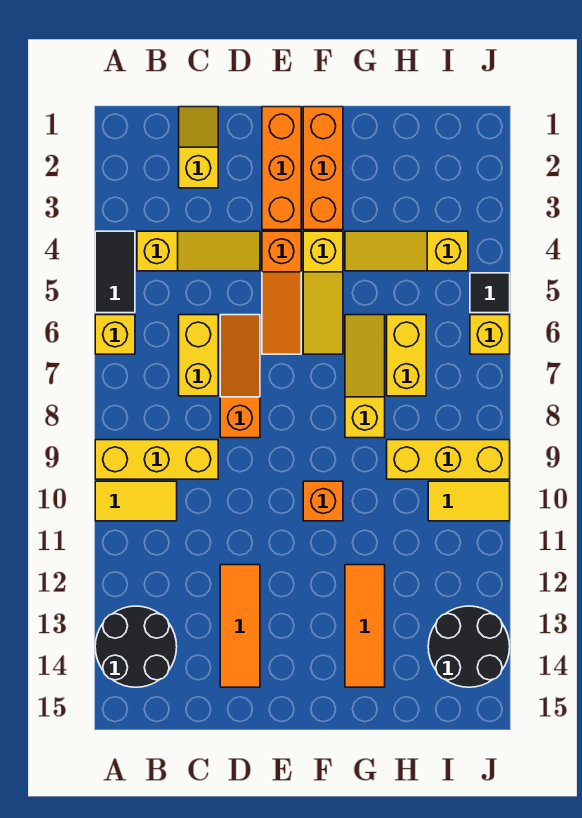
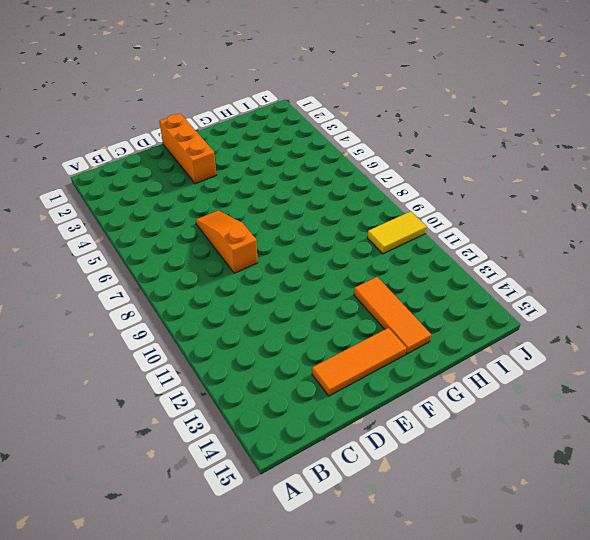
orange tile D14:F14 level 1 -> orange tile D12:D14 level 1
none -> black tile A4:A5 level 1
none -> yellow brick A6 level 1
none -> yellow brick A9:C9 level 1

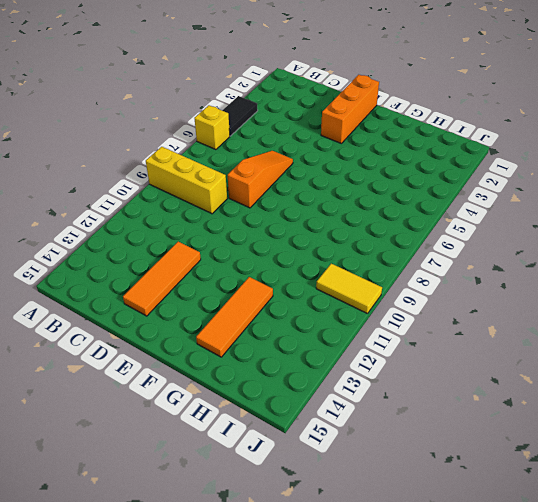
none -> yellow tile A10:B10 level 1
none -> black round brick A13:B14 level 1
none -> yellow slope B4:D4 level 1 top B

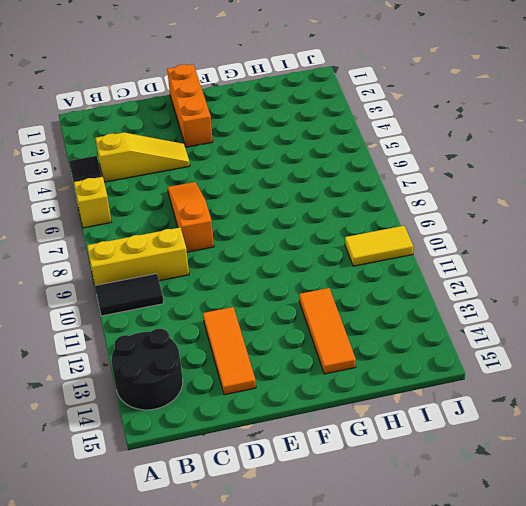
black tile A10:B10 level 1 -> yellow tile A10:B10 level 1
none -> yellow slope C1:C2 level 1 top 2
none -> yellow brick C6:C7 level 1
none -> orange slope E4:E6 level 1 top 4

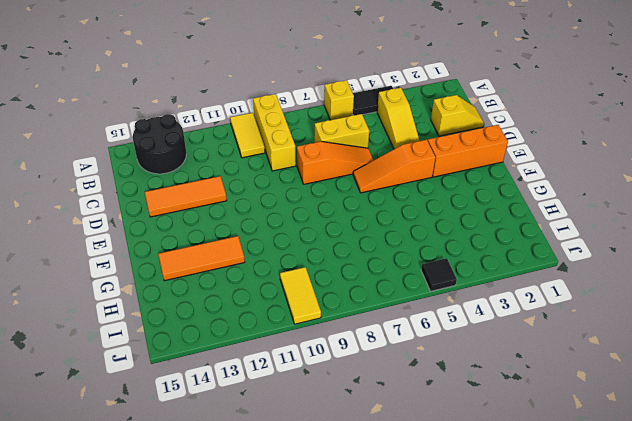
none -> orange brick F1:F3 level 1
none -> yellow slope F4:F6 level 1 top 4
none -> orange brick F10 level 1

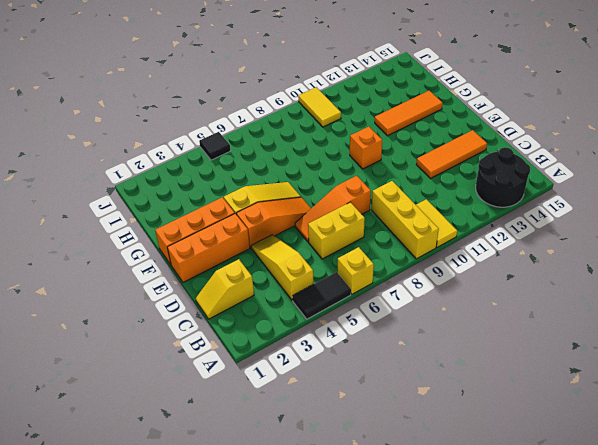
none -> yellow slope G4:I4 level 1 top I
none -> yellow slope G6:G8 level 1 top 8
none -> yellow brick H6:H7 level 1

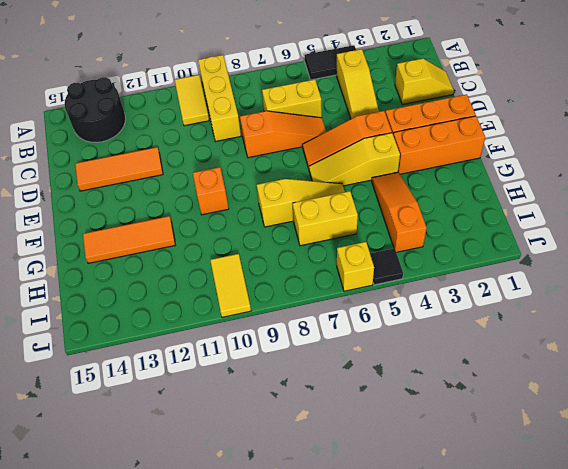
orange slope G4:I4 level 1 top I -> yellow slope G4:I4 level 1 top I
none -> yellow brick A6 level 1
none -> yellow brick H9:J9 level 1
none -> black round brick I13:J14 level 1

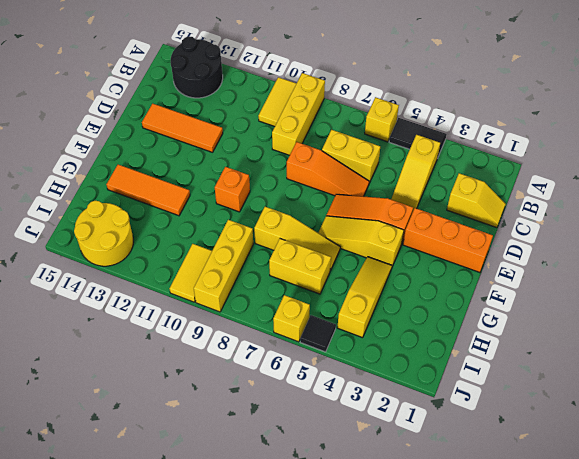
yellow round brick I13:J14 level 1 -> black round brick I13:J14 level 1
none -> orange brick F1:F3 level 1

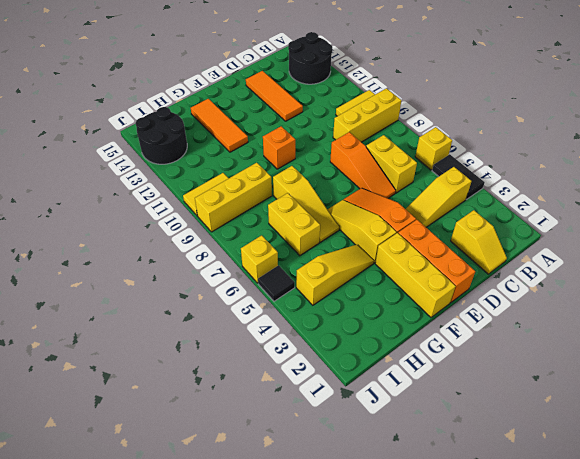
yellow brick F1:F3 level 1 -> orange brick F1:F3 level 1

